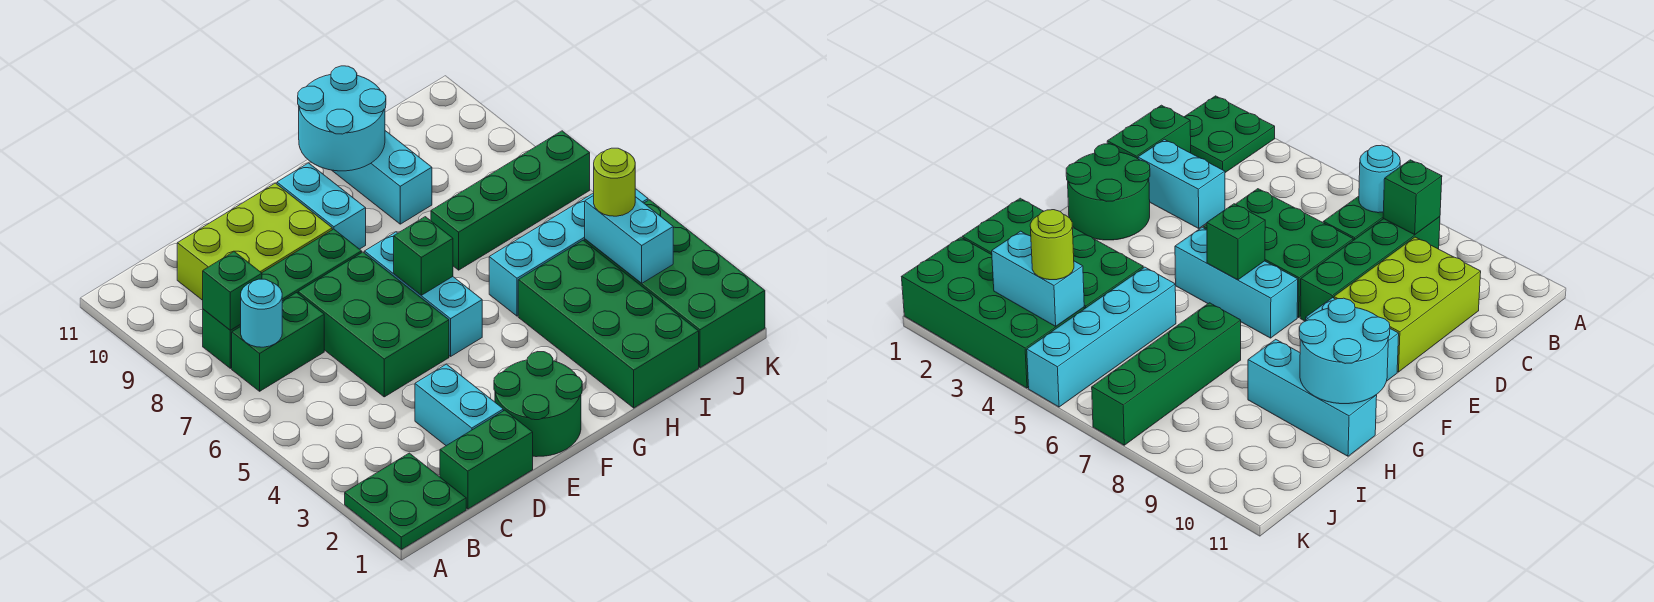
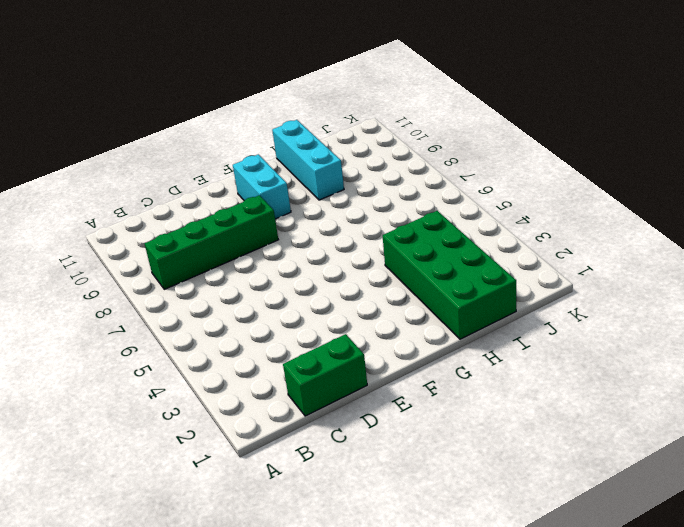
none -> green plate A1:B2 level 1
none -> green brick B7:C7 level 1
none -> lime brick C9:E10 level 1

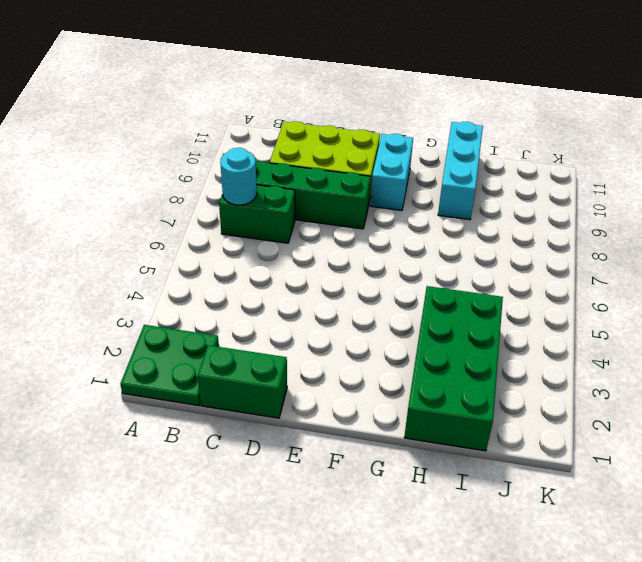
none -> cyan brick D2:D3 level 1
none -> green brick D5:E7 level 1
none -> green round brick E1:F2 level 1

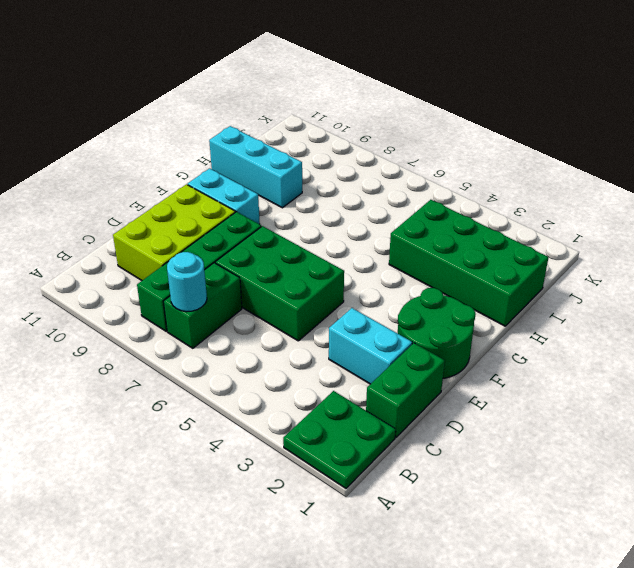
none -> cyan brick F5:F7 level 1
none -> cyan brick H5:K5 level 1
none -> green brick H7:K7 level 1

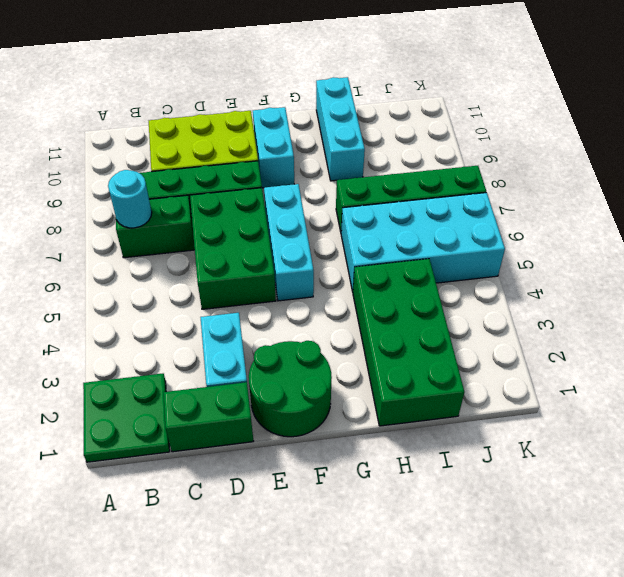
cyan brick H5:K6 level 1 -> cyan brick H5:K5 level 1
none -> green brick J1:K4 level 1
none -> green brick B8 level 2
none -> green brick F6 level 2

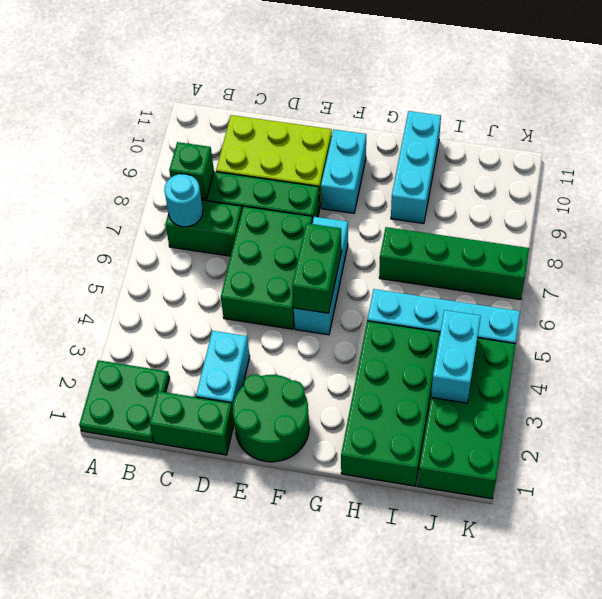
green brick F5:F6 level 2 -> green brick F6 level 2
none -> cyan round brick G10:H11 level 2
none -> lime round brick J4 level 3

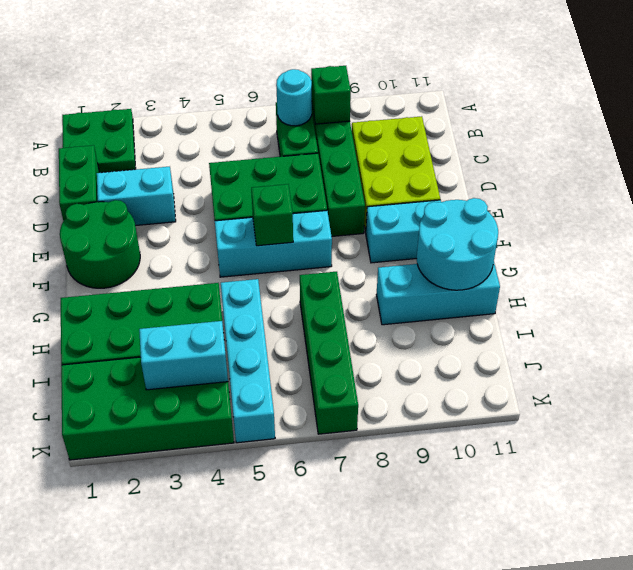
none -> lime round brick J4 level 3

